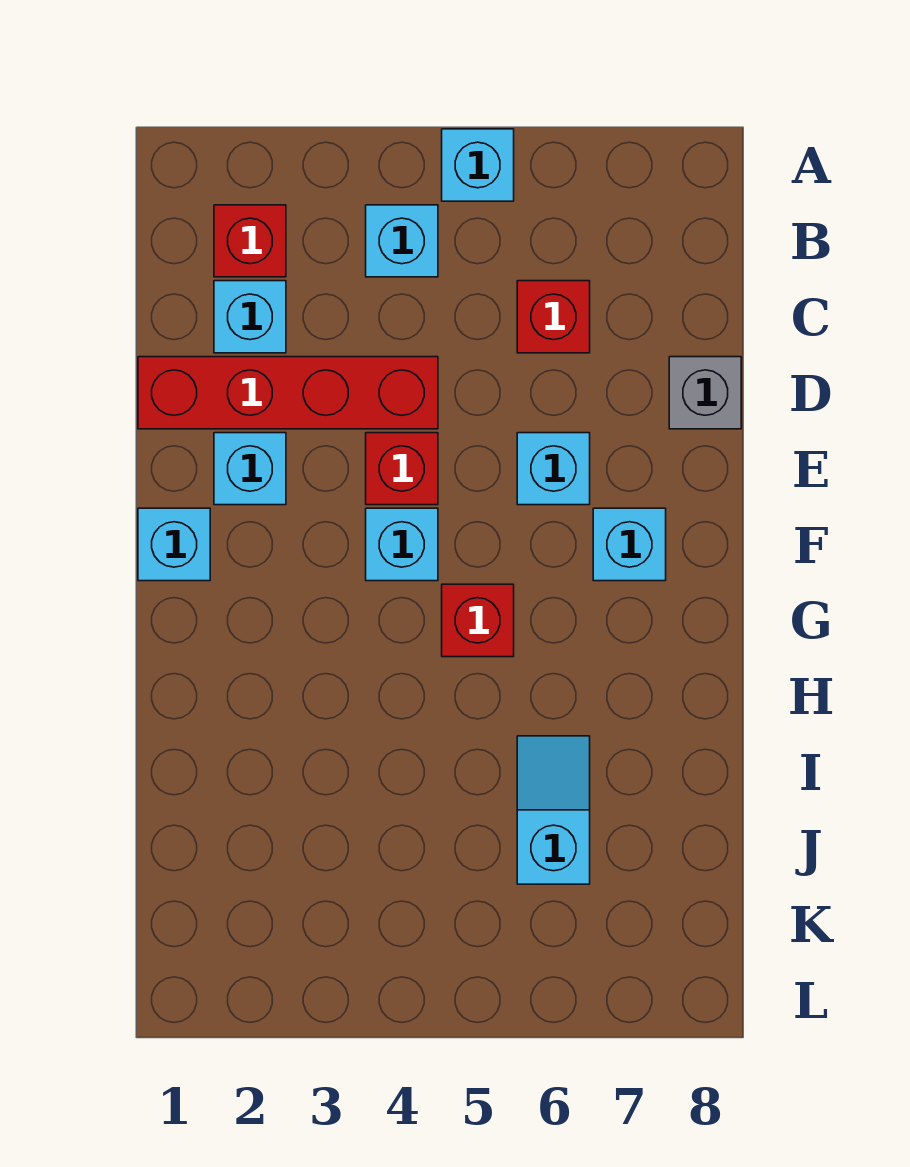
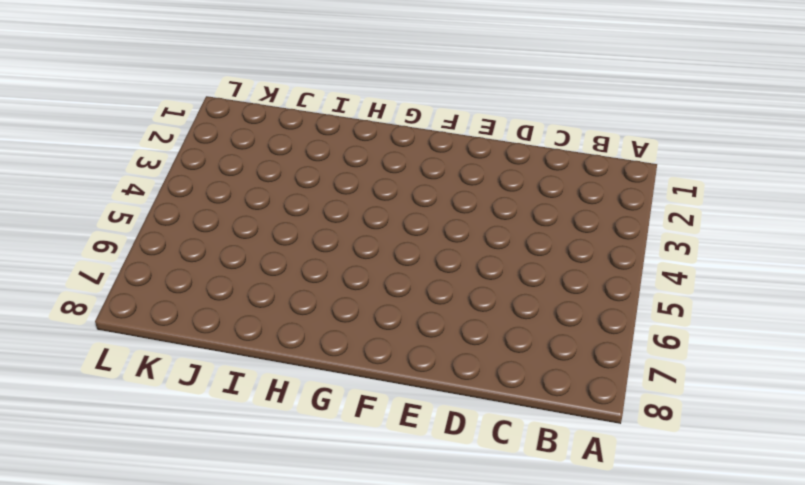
none -> cyan brick A5 level 1
none -> red brick B2 level 1
none -> cyan brick B4 level 1

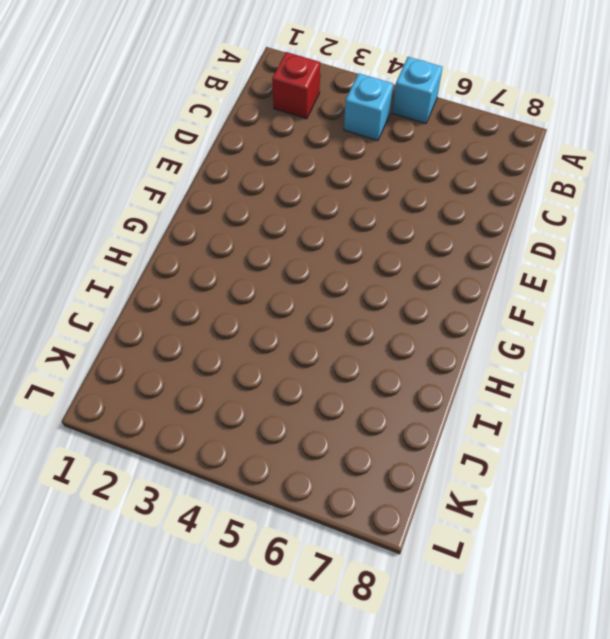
none -> cyan brick C2 level 1
none -> red brick C6 level 1
none -> red brick D1:D4 level 1

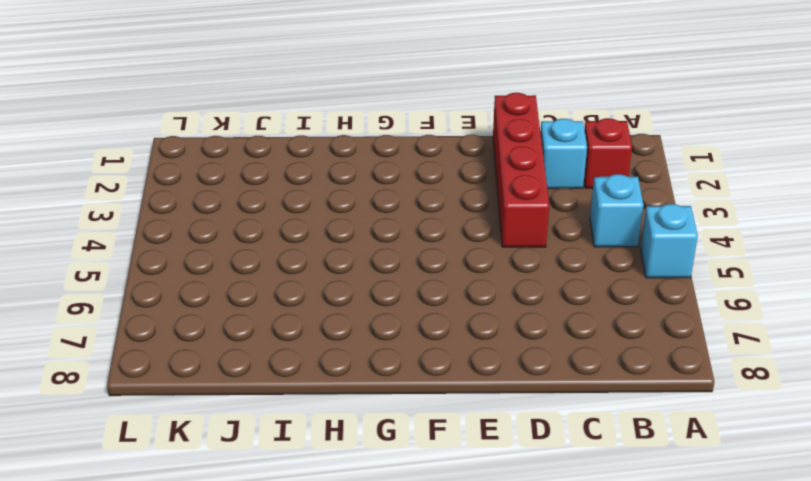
none -> red brick C6 level 1
none -> grey brick D8 level 1
none -> cyan brick E2 level 1

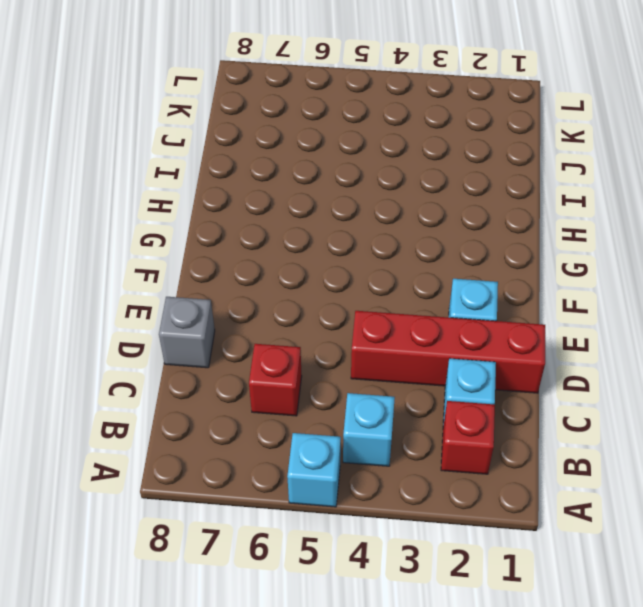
none -> red brick E4 level 1
none -> cyan brick E6 level 1
none -> cyan brick F1 level 1

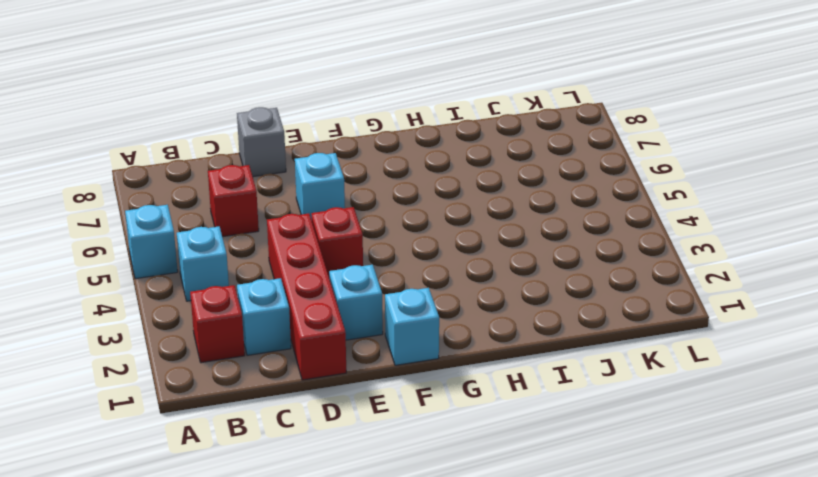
none -> cyan brick F4 level 1
none -> cyan brick F7 level 1
none -> red brick G5 level 1

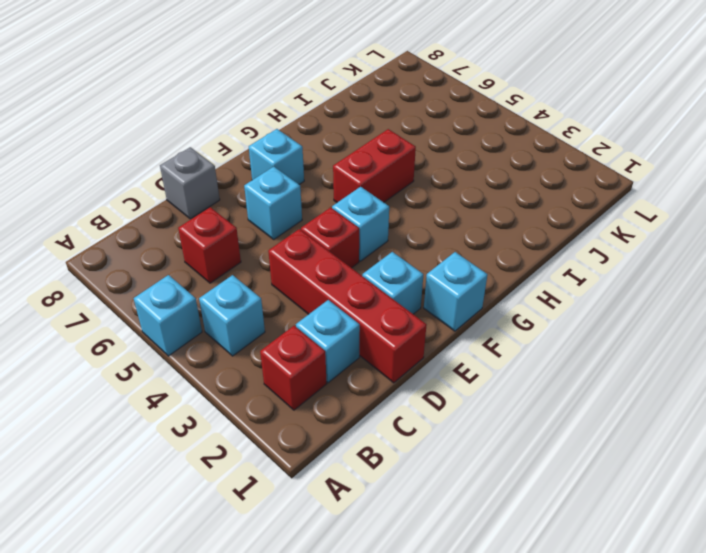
red brick G5:H5 level 1 -> red brick G5 level 1
none -> cyan slope I6:J6 level 1 top J

